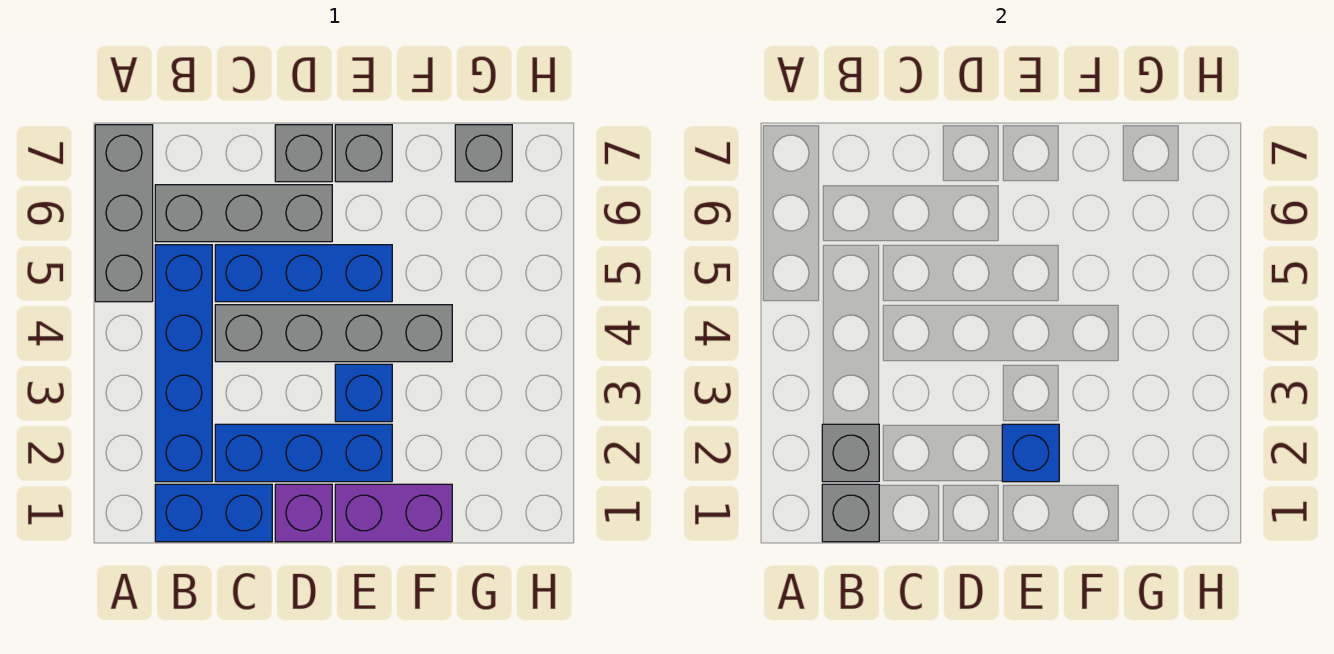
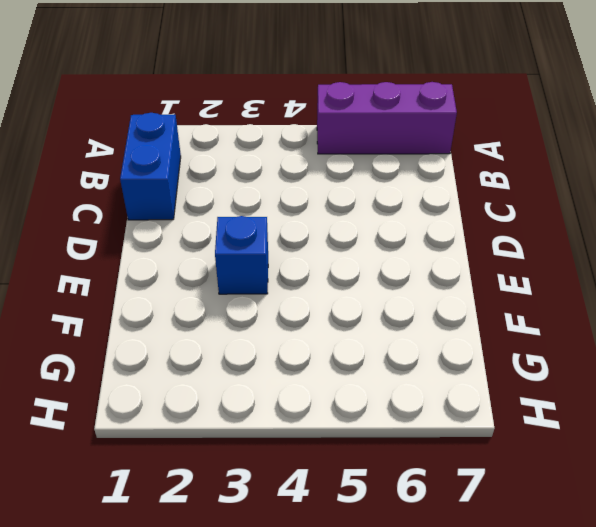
purple brick A5:A7 level 1 -> grey brick A5:A7 level 1
none -> blue brick B2:B5 level 1
none -> grey brick B6:D6 level 1
none -> blue brick C2:E2 level 1

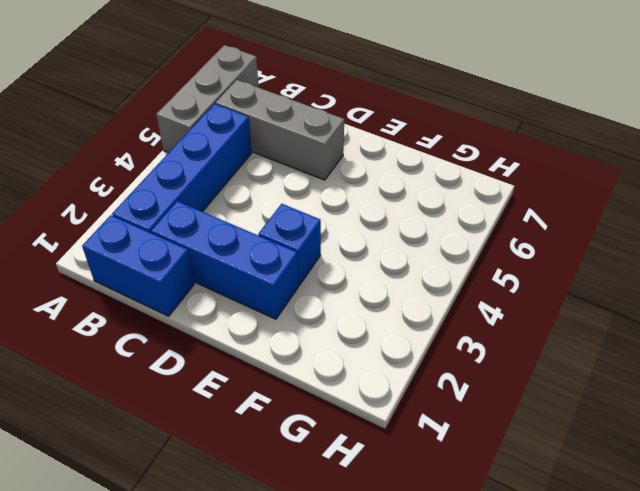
none -> grey brick C4:F4 level 1
none -> blue brick C5:E5 level 1
none -> purple brick D1 level 1

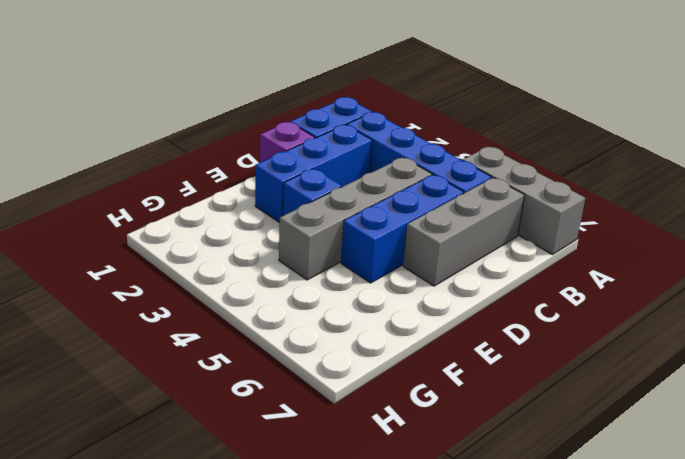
none -> grey brick D7 level 1
none -> purple brick E1:F1 level 1
none -> grey brick E7 level 1

